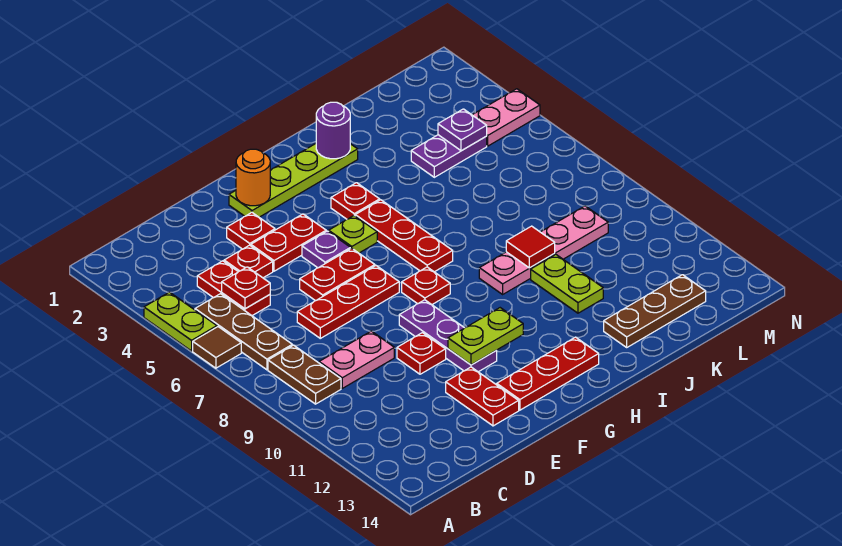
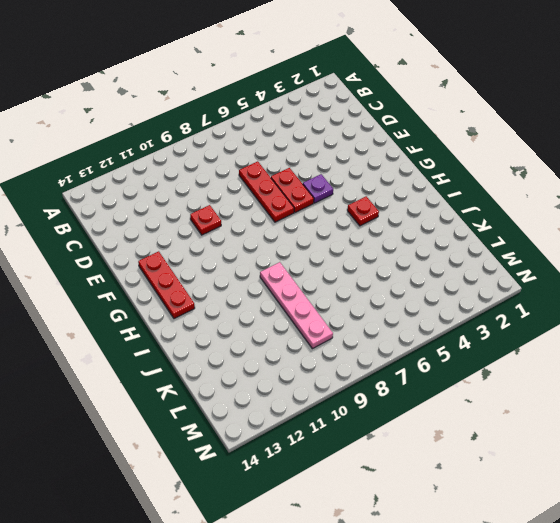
none -> lime plate A4:A5 level 1
none -> brown tile A6 level 1
none -> brown plate B5:B7 level 1
none -> brown plate B8:B9 level 1

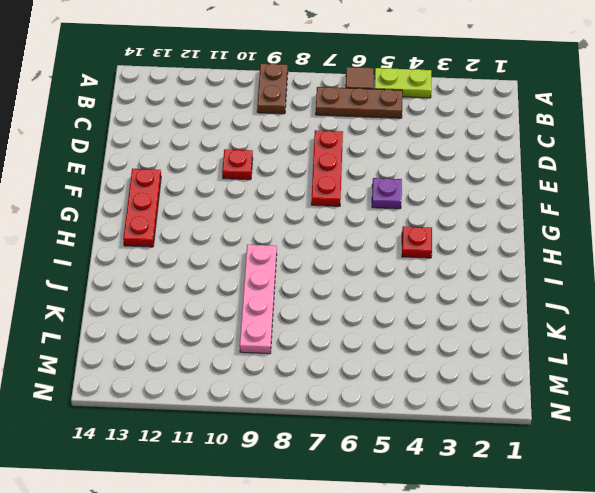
brown plate A9:B9 level 1 -> brown plate B8:B9 level 1
none -> red plate C4:C5 level 1
none -> pink plate C9:D9 level 1
none -> red plate D4 level 1
none -> red plate E3 level 1

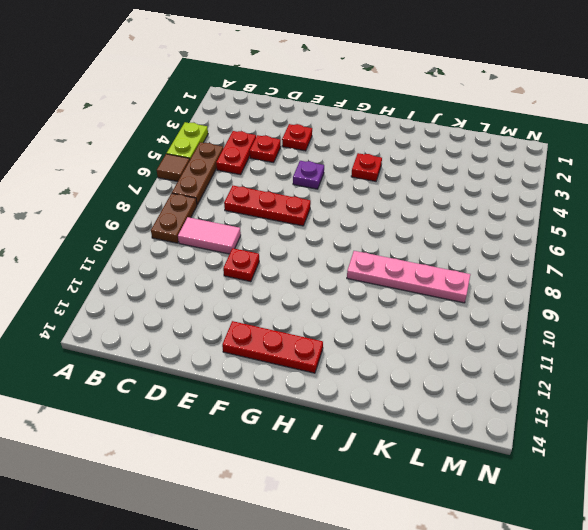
pink tile C9:D9 level 1 -> pink plate C9:D9 level 1
none -> red plate E4:F4 level 1
none -> red plate E6:F6 level 1
none -> red plate E12:E13 level 1
none -> lime plate F2:I2 level 1

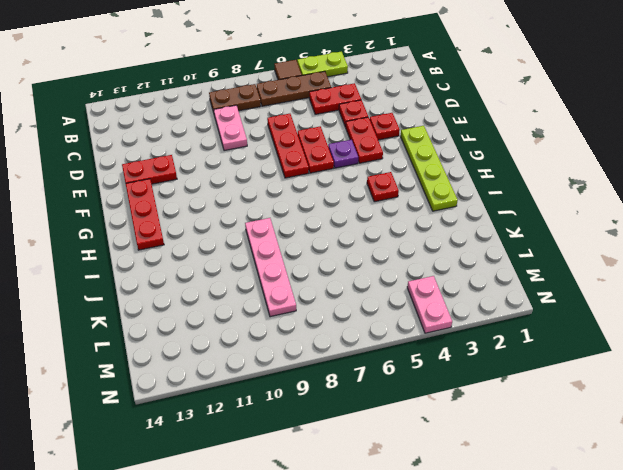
none -> red plate E10 level 1
none -> purple plate F9:F11 level 1
none -> lime plate G5 level 1
none -> red plate G8 level 1

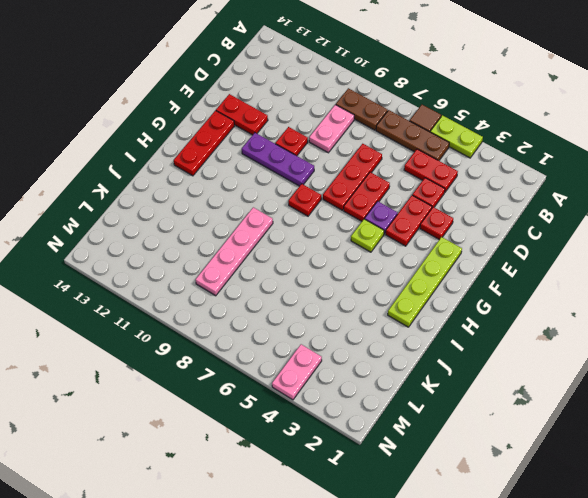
none -> red plate H4 level 1
none -> red plate H5:H7 level 1
none -> lime plate J10:J11 level 1
none -> brown plate J13:L13 level 1

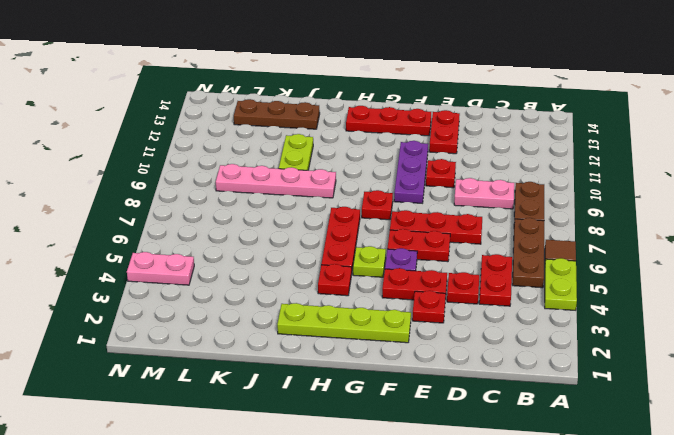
none -> purple plate K4:L4 level 1
none -> red plate C5 level 2
none -> orange round brick F2 level 2
none -> lime plate F11:G11 level 2

